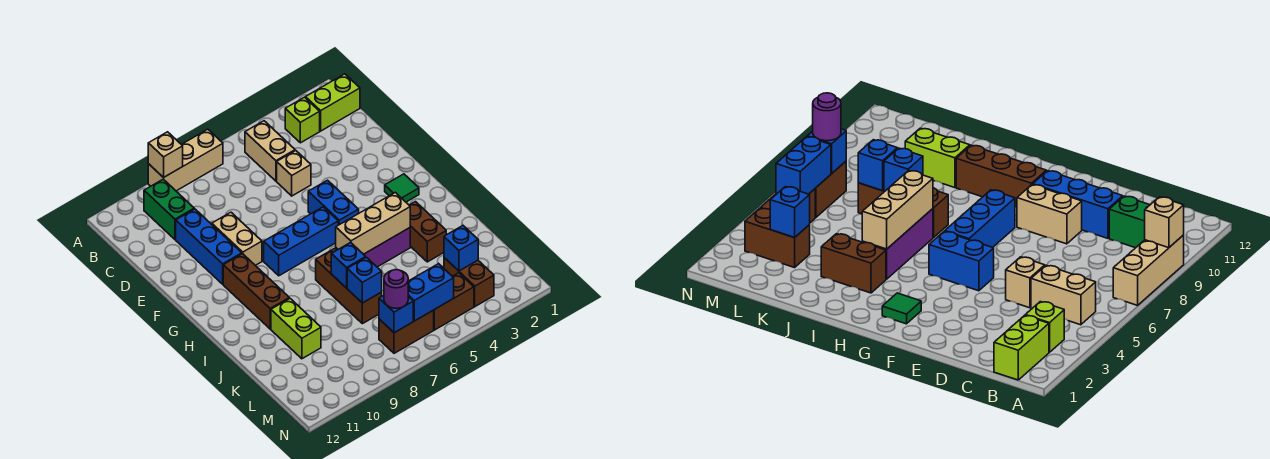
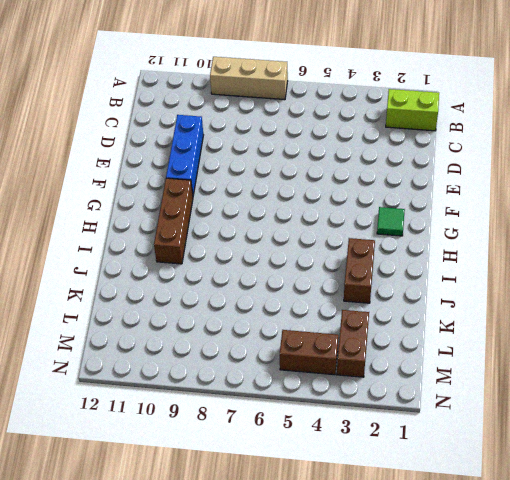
none -> lime brick B3 level 1
none -> tan brick B5:C5 level 1
none -> green brick B10:C10 level 1

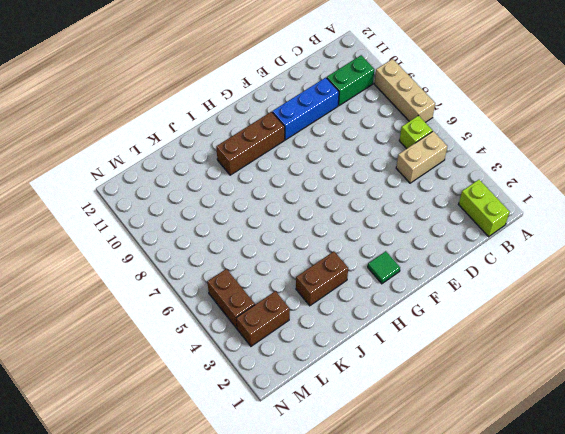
lime brick B6 level 1 -> lime brick B3 level 1
none -> tan brick D5 level 1
none -> tan brick E9:F9 level 1
none -> blue brick F5:G5 level 1

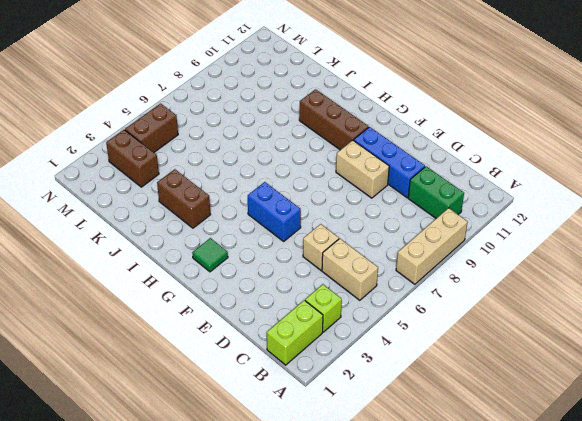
none -> blue brick G6:G8 level 1
none -> purple brick I4:I6 level 1
none -> brown brick I7:K7 level 1

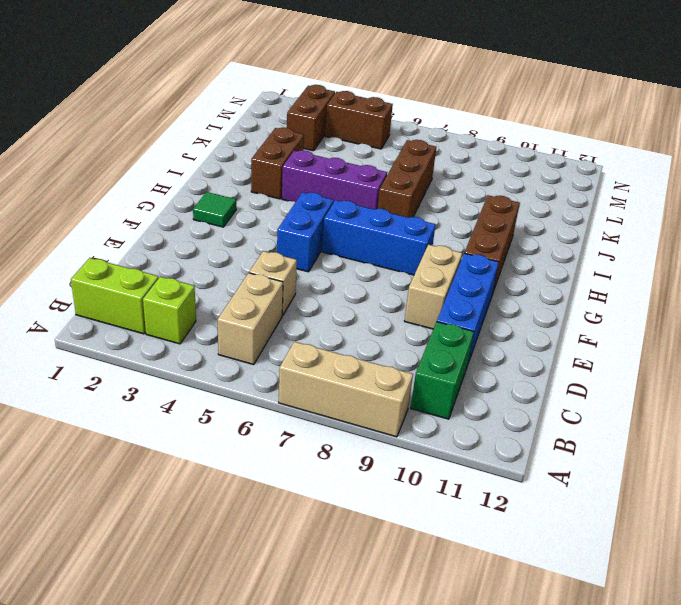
none -> lime brick J10:K10 level 1
none -> brown brick M6:M7 level 1
none -> tan brick A9 level 2

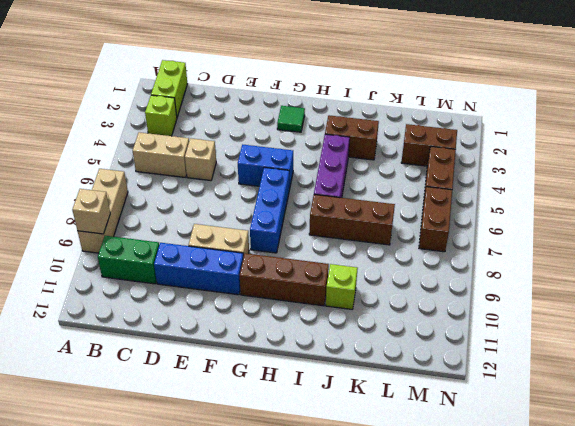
lime brick J10 level 1 -> lime brick J10:K10 level 1
none -> tan brick I4:I6 level 2
none -> blue brick J7 level 2
none -> blue brick K7 level 2

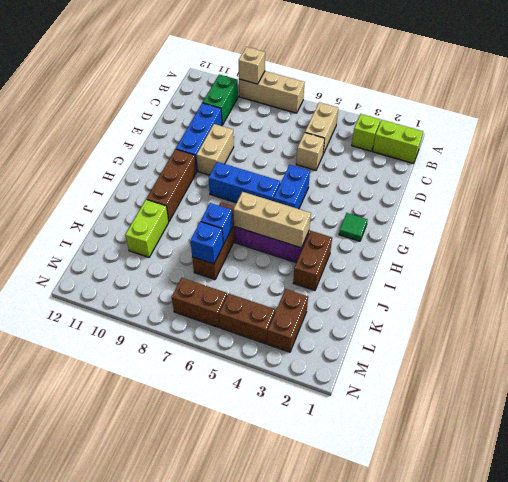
none -> blue brick L3 level 2
none -> blue brick M5:M6 level 2
none -> blue brick M7 level 2

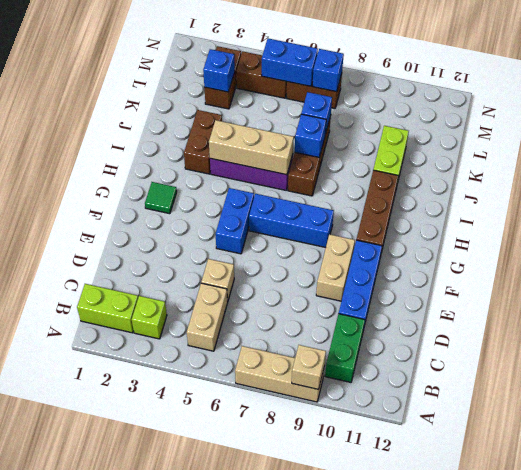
none -> purple round brick M7 level 3

